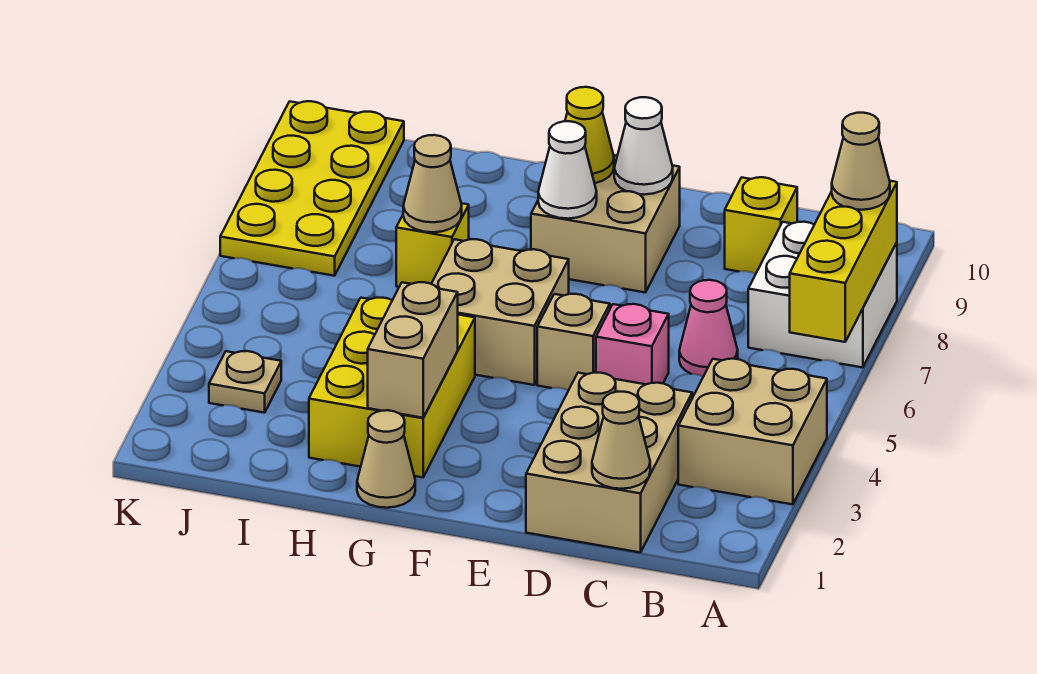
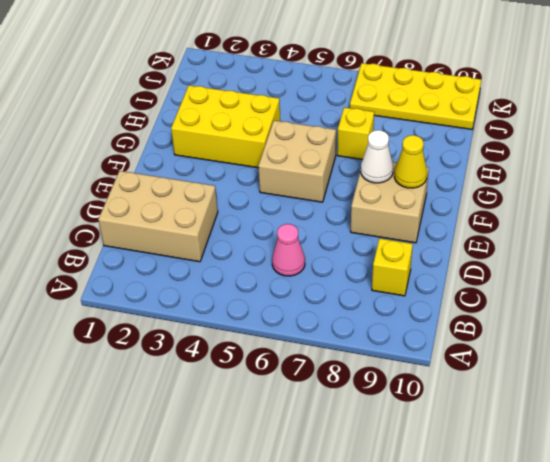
none -> tan brick A3:B4 level 1
none -> white brick A7:B8 level 1
none -> pink brick D5 level 1

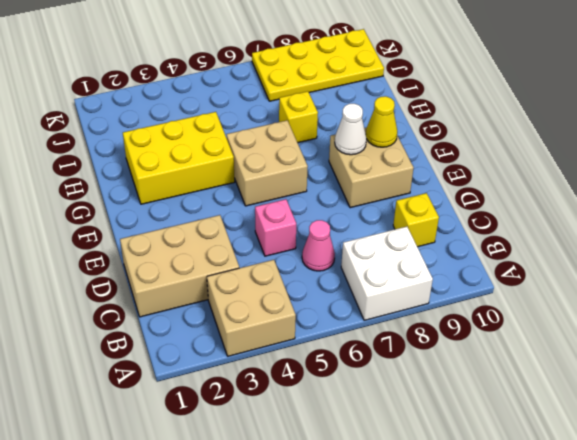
none -> tan brick E5 level 1
none -> tan cone G1 level 1
none -> tan plate J3 level 1

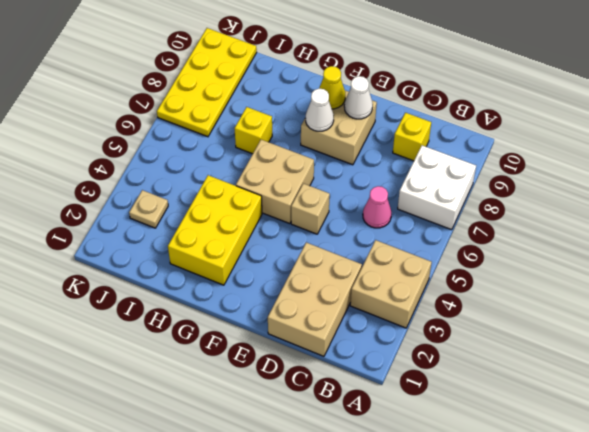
none -> pink brick D5 level 1
none -> tan cone G1 level 1
none -> yellow brick A6:A8 level 2

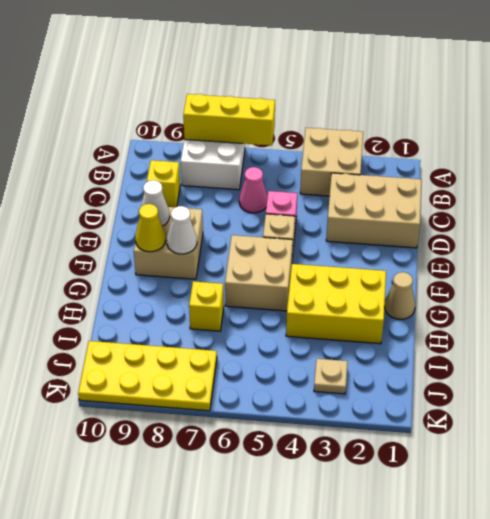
none -> tan cone C1 level 2
none -> tan brick G2:G3 level 2
none -> tan cone H7 level 2

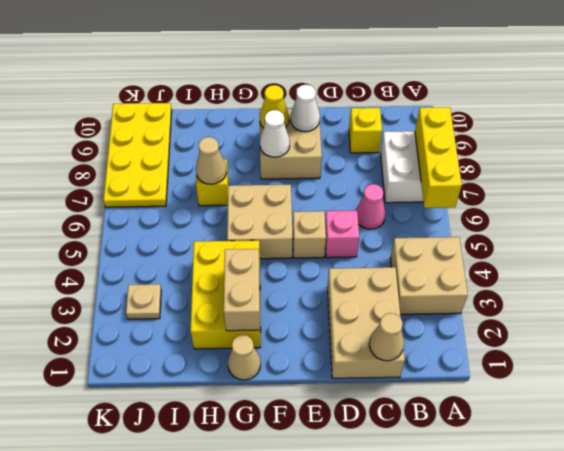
none -> tan cone A8 level 3

